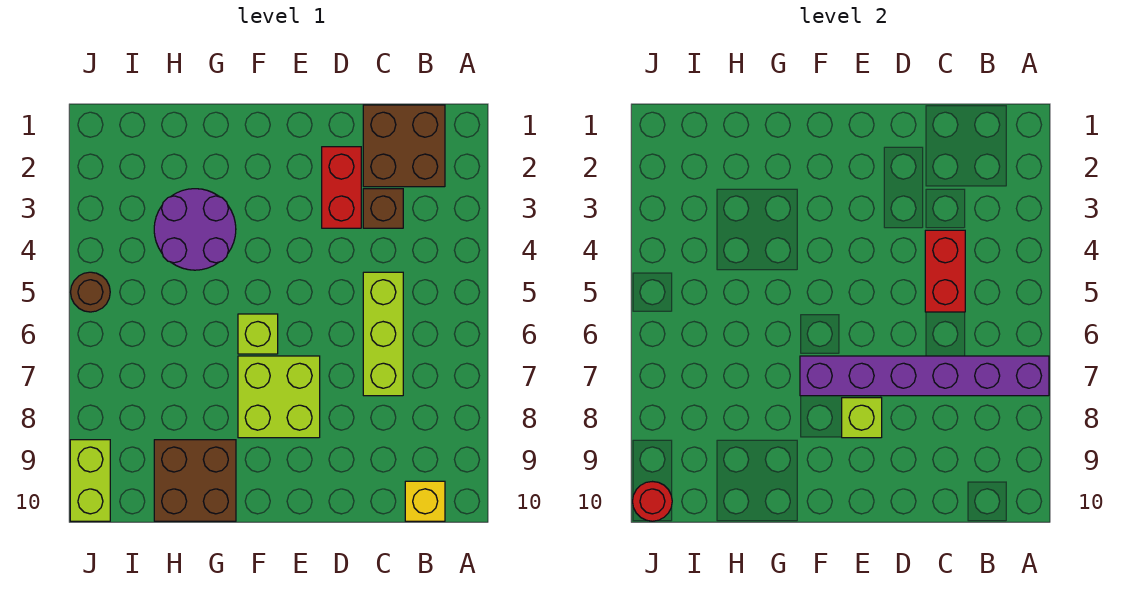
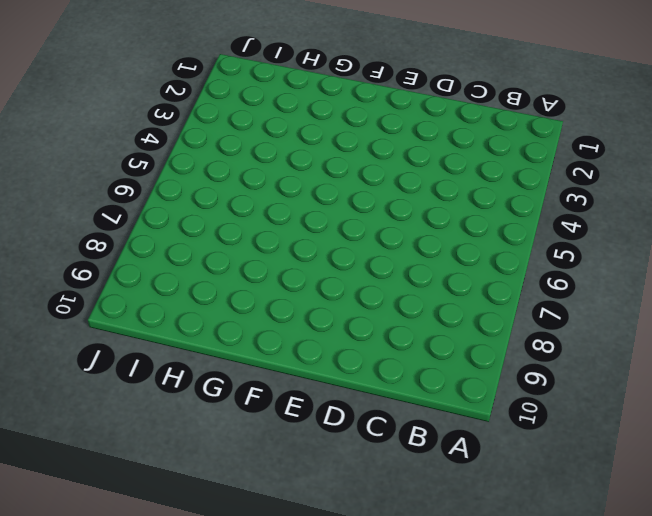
none -> brown brick B1:C2 level 1
none -> yellow brick B10 level 1
none -> brown brick C3 level 1

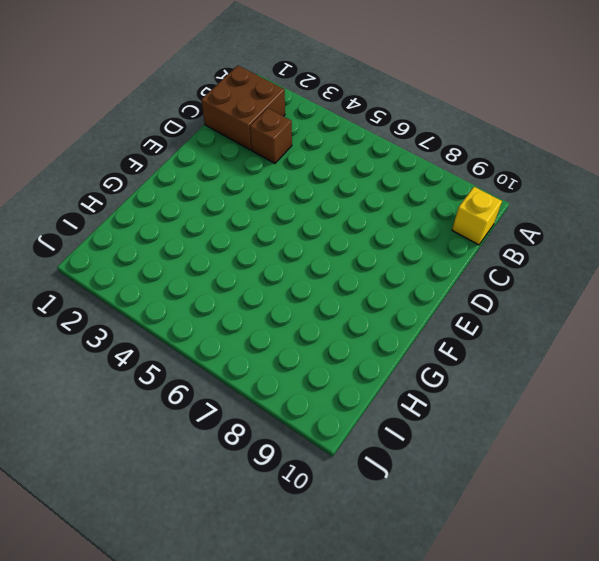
none -> lime brick C5:C7 level 1
none -> red brick D2:D3 level 1
none -> lime brick E7:F8 level 1

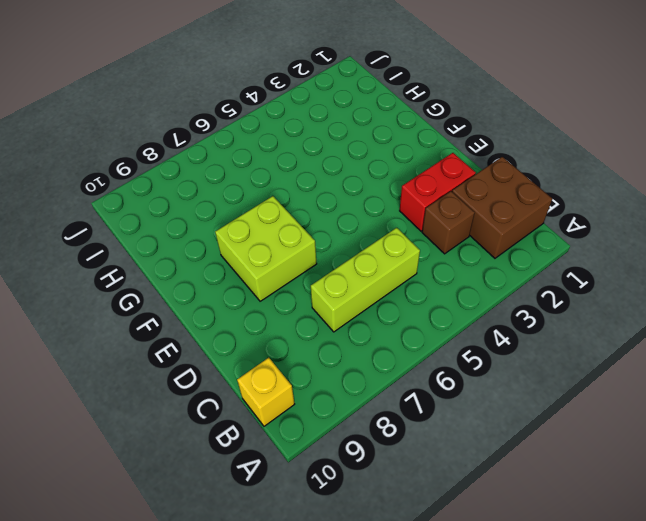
none -> lime brick F6 level 1
none -> purple round brick G3:H4 level 1
none -> brown brick G9:H10 level 1

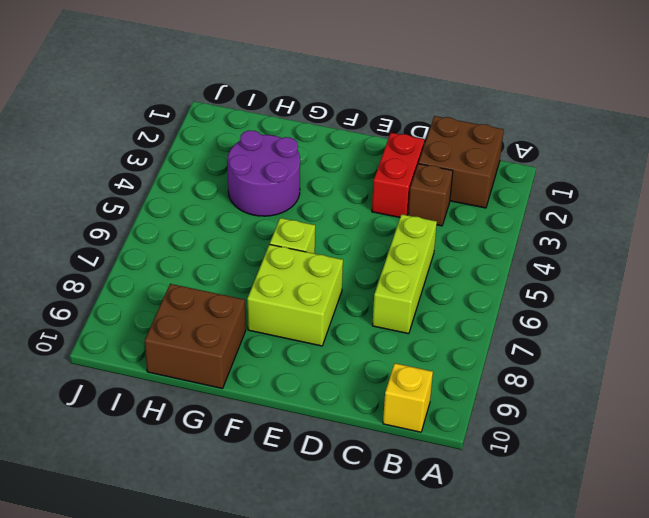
none -> brown round brick J5 level 1
none -> lime brick J9:J10 level 1
none -> purple brick A7:F7 level 2

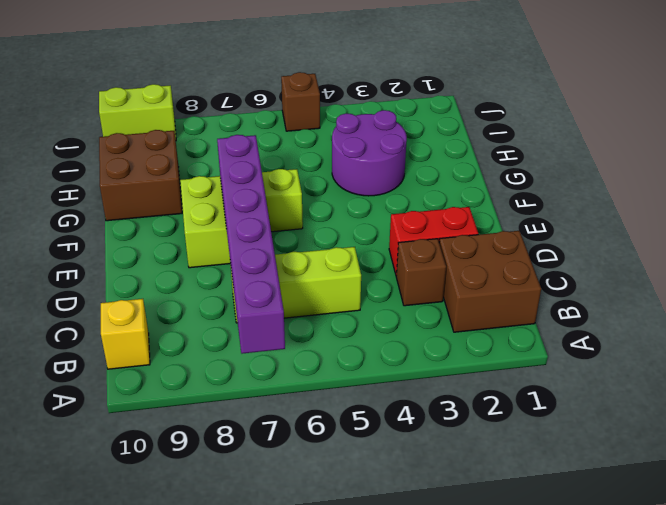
brown brick J5 level 1 -> brown round brick J5 level 1
none -> red brick C4:C5 level 2
none -> lime brick E8 level 2
none -> red round brick J10 level 2

